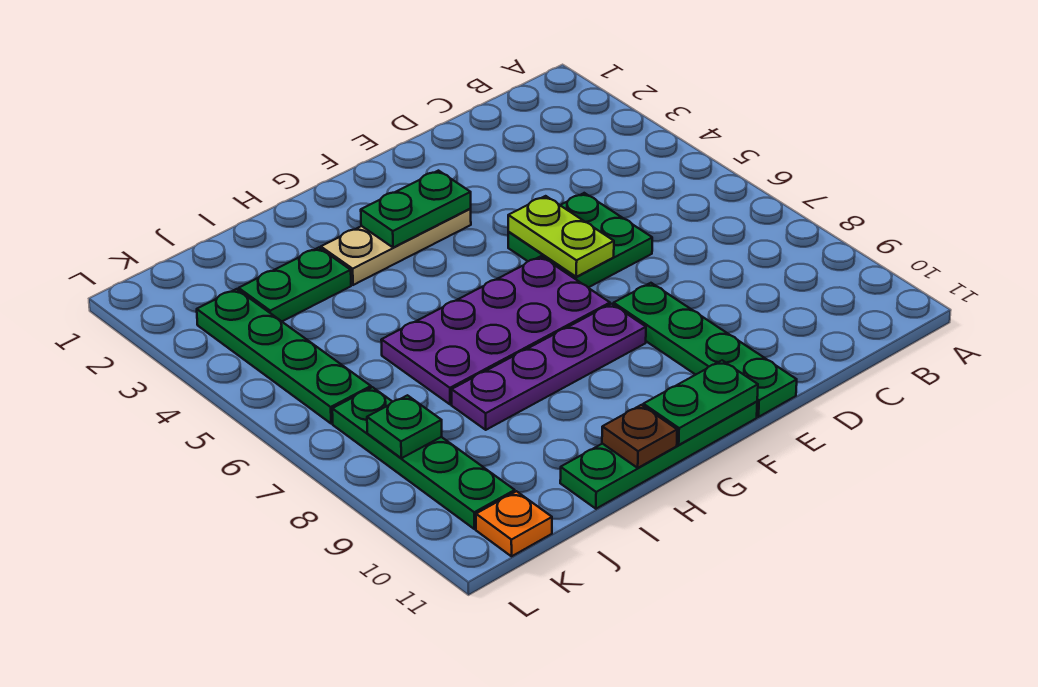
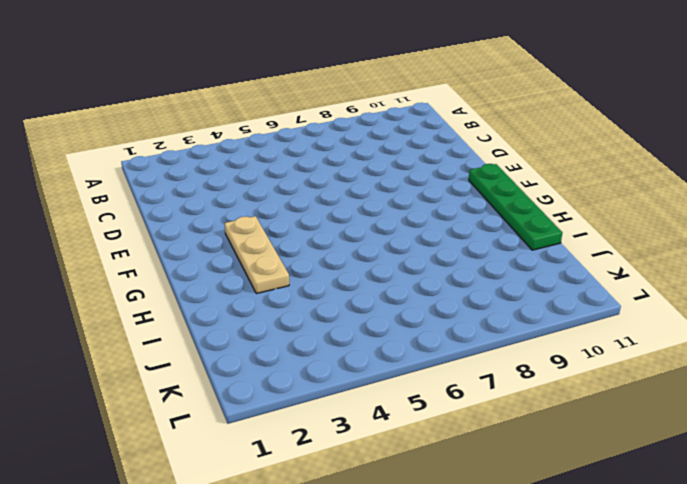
none -> green plate D5:E6 level 1
none -> green plate E8:E11 level 1
none -> purple plate F6:I7 level 1

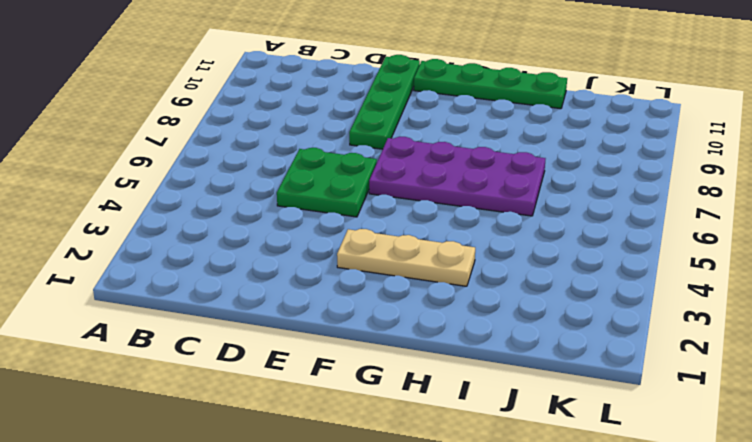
none -> purple plate F8:I8 level 1
none -> green plate I3:J3 level 1
none -> green plate K3:K6 level 1

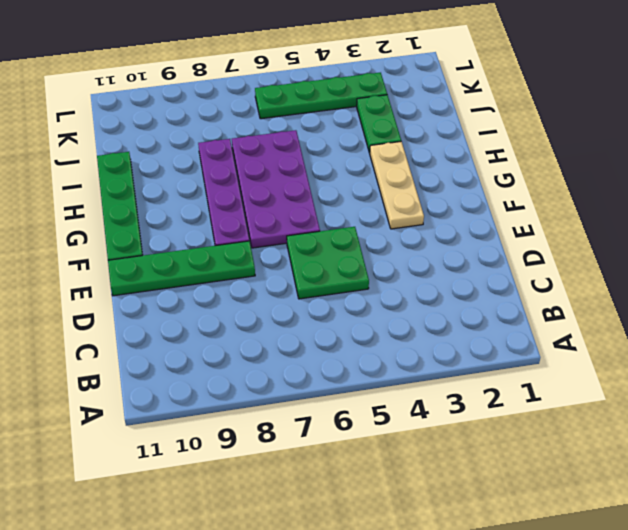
none -> green plate K7:K10 level 1
none -> orange plate K11 level 1
none -> lime plate E5:E6 level 2

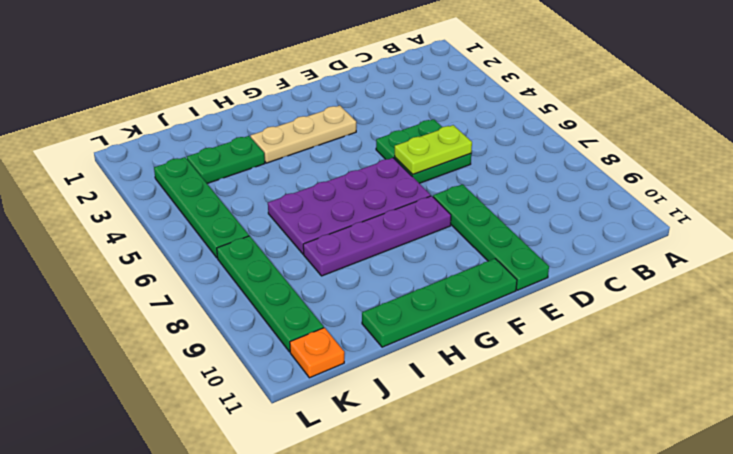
lime plate D6:E6 level 2 -> lime plate E5:E6 level 2
none -> green plate F3:G3 level 2
none -> green plate F11:G11 level 2
none -> brown plate H11 level 2

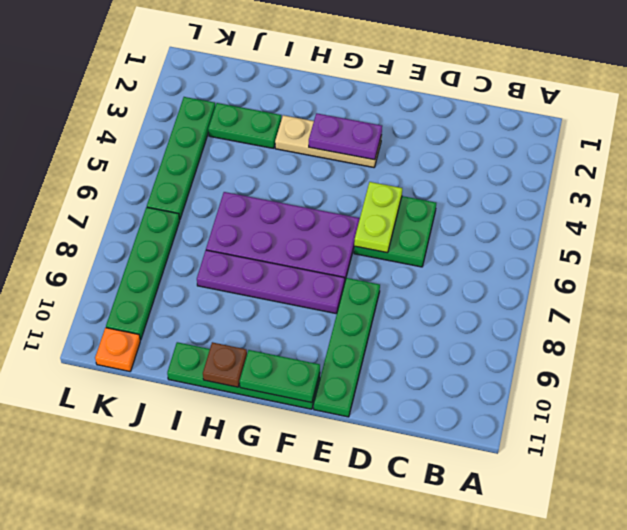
purple plate F3:G3 level 2 -> green plate F3:G3 level 2
none -> green plate K8 level 2

